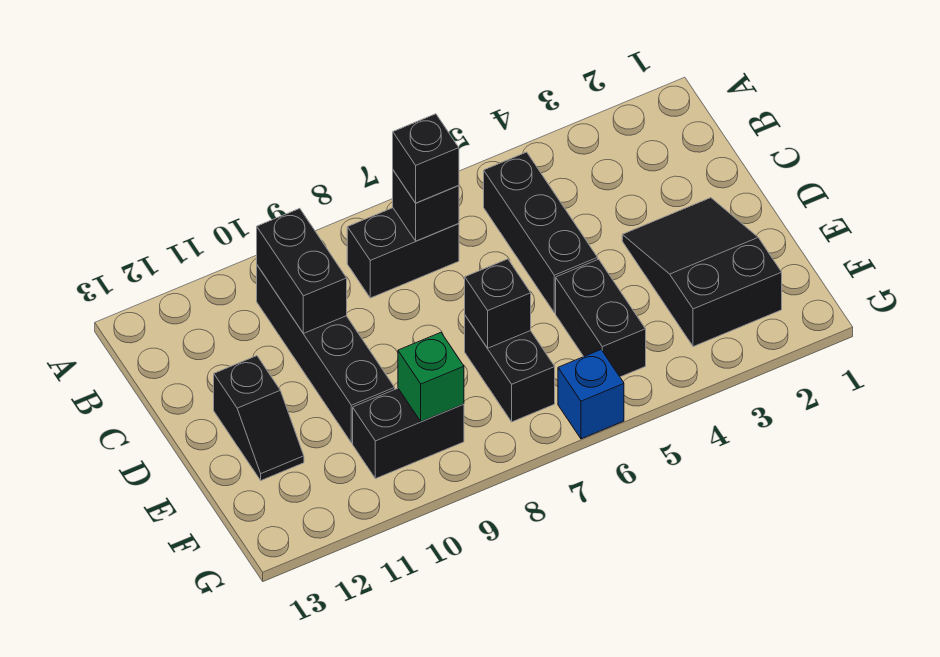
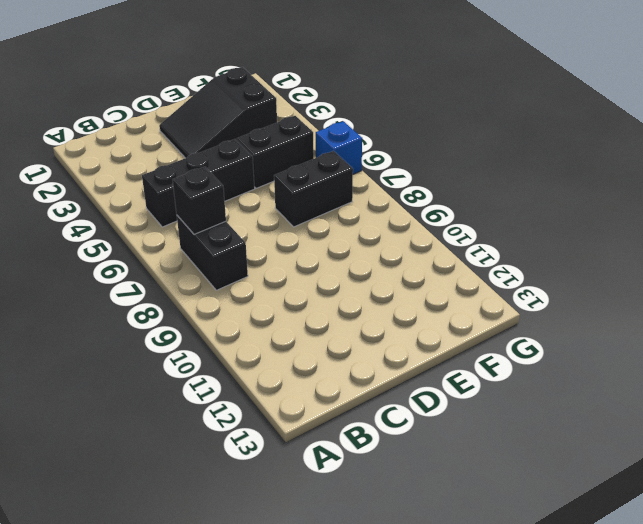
none -> black brick B10:E10 level 1
none -> black slope D12:E12 level 1 top D
none -> black brick F9:F10 level 1

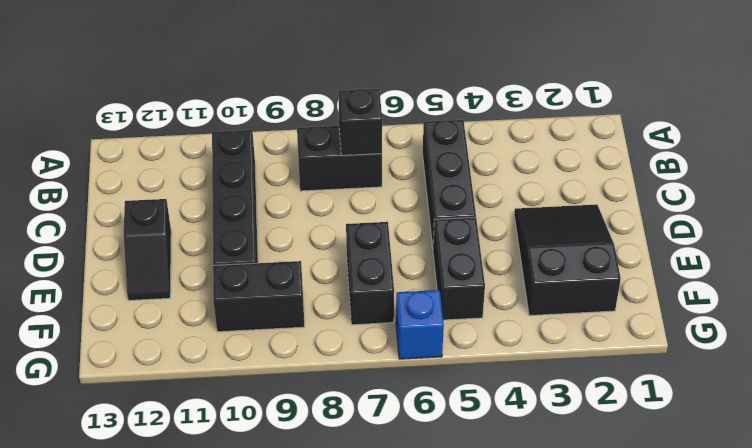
none -> black brick B10:C10 level 2
none -> black brick E7 level 2
none -> green brick F9 level 2

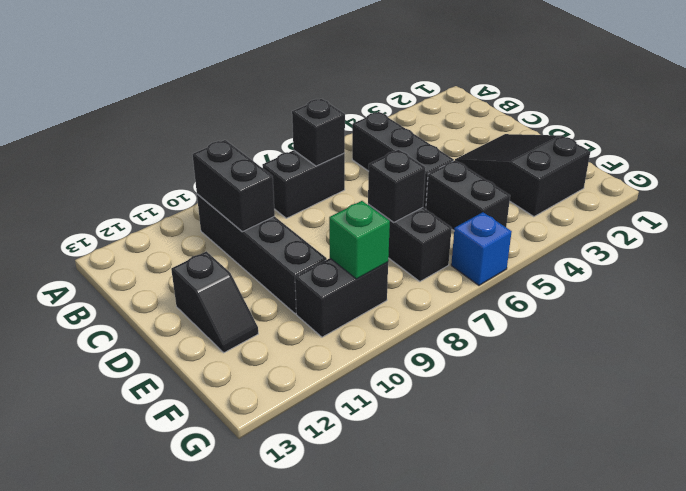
none -> black brick B7 level 3

